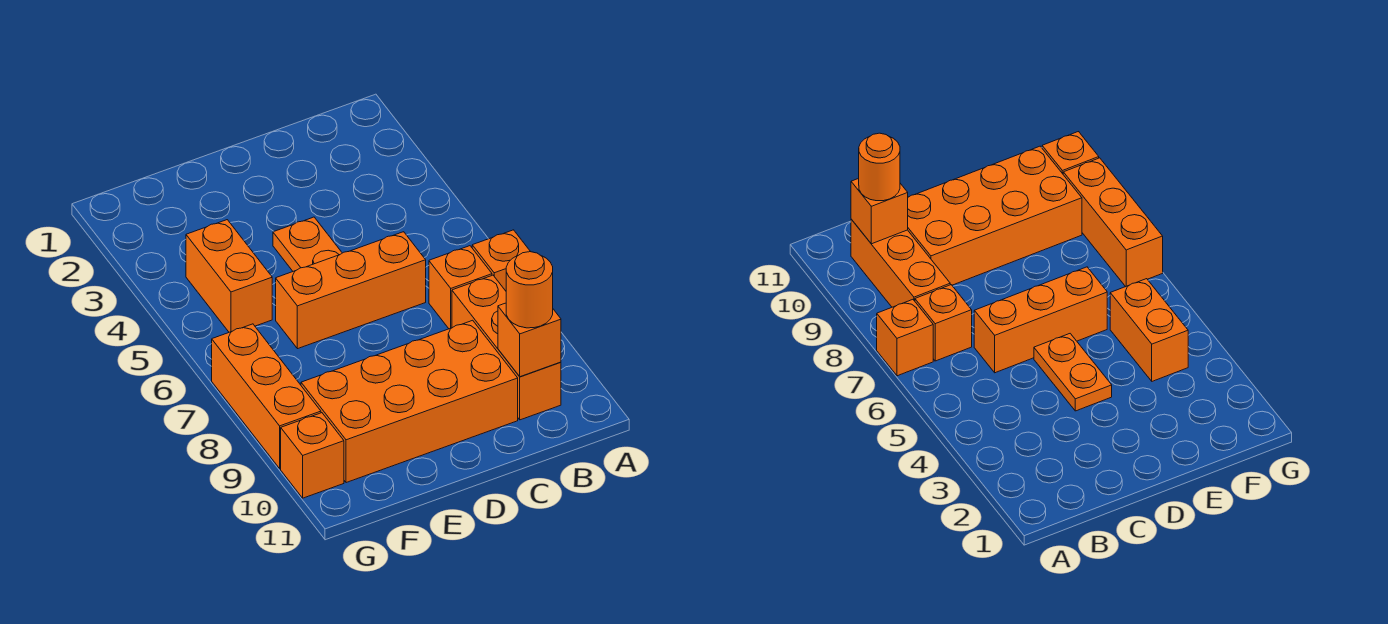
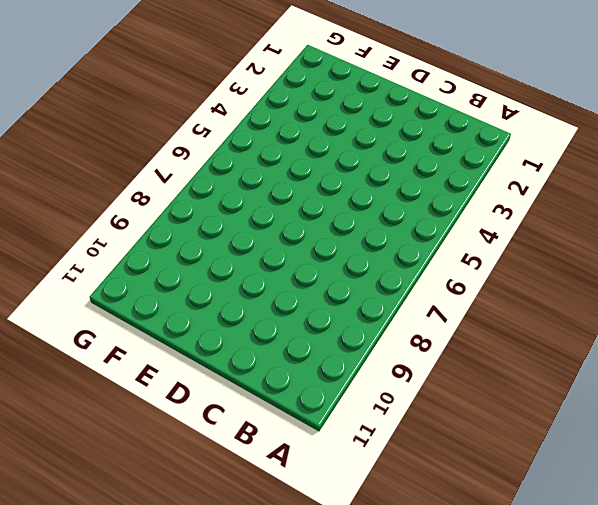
none -> orange brick A7 level 1
none -> orange brick B7 level 1

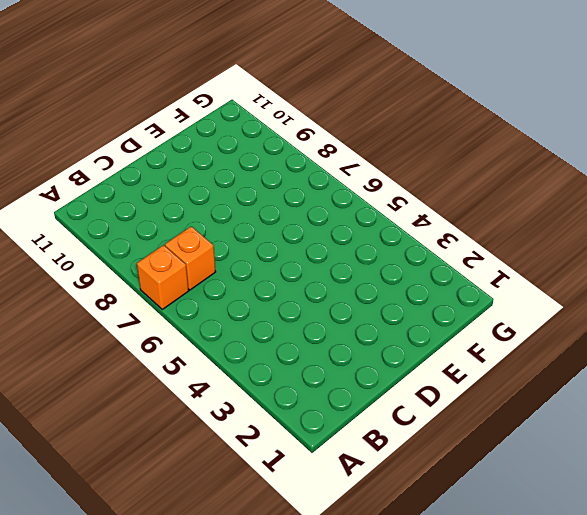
none -> orange brick B8:B10 level 1
none -> orange brick C6:E6 level 1

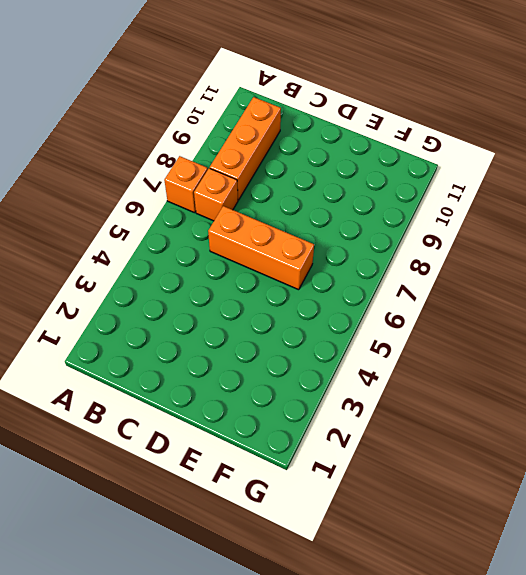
none -> orange brick C9:F10 level 1
none -> orange plate D4:D5 level 1

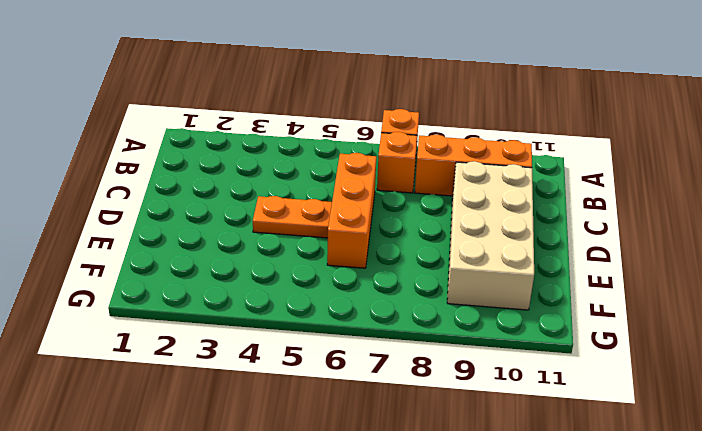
tan brick C9:F10 level 1 -> orange brick C9:F10 level 1
none -> orange brick F4:F5 level 1
none -> orange brick G7:G9 level 1

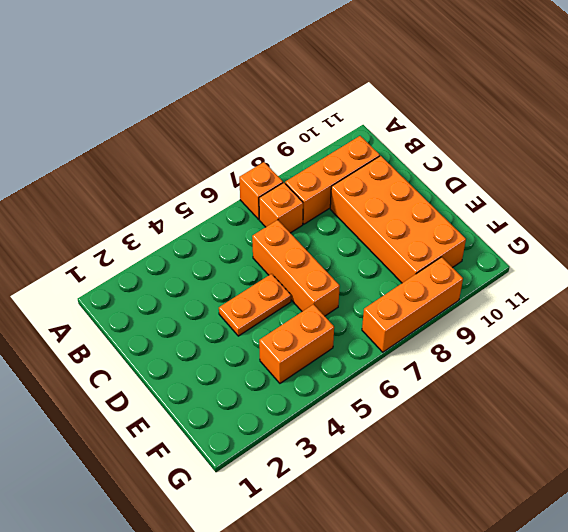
none -> orange brick G10 level 1
none -> orange brick B10 level 2

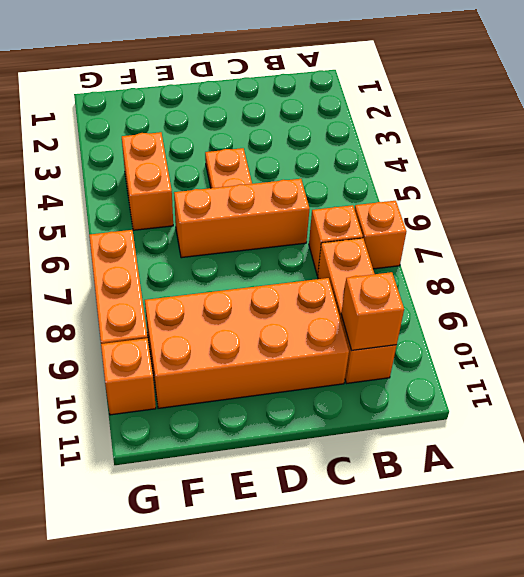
none -> orange round brick B10 level 3

